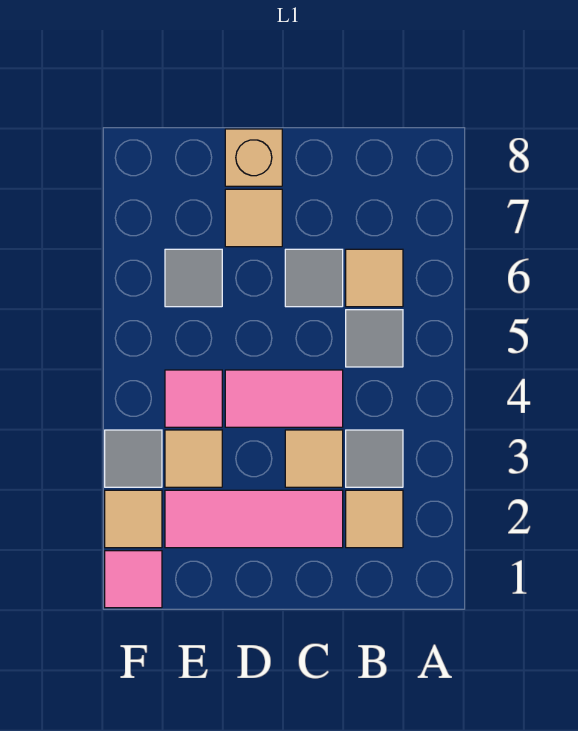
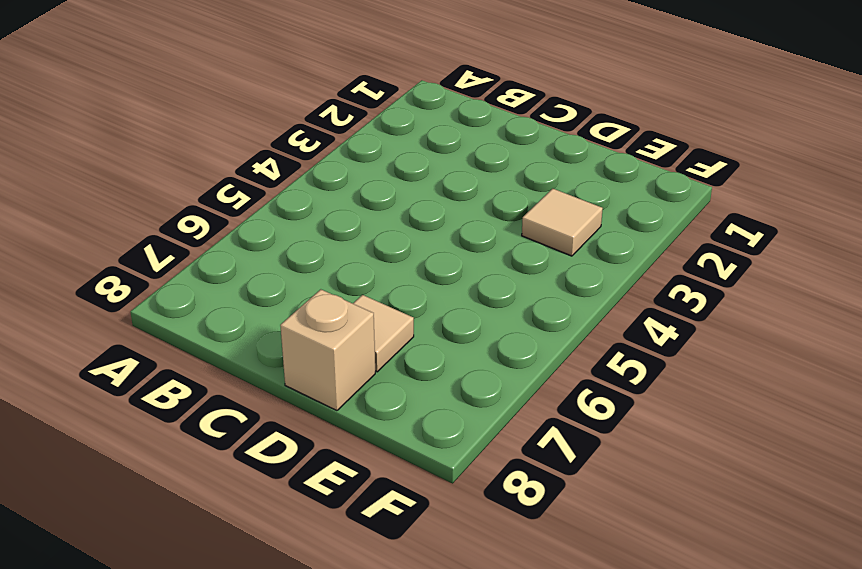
none -> tan tile B2 level 1
none -> grey tile B3 level 1
none -> grey tile B5 level 1

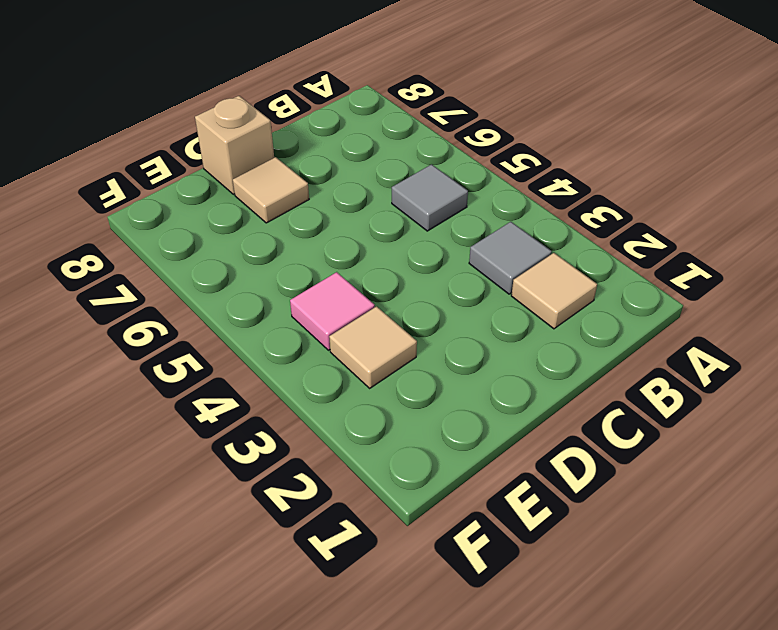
none -> tan tile B6 level 1
none -> pink tile C2:E2 level 1
none -> tan tile C3 level 1

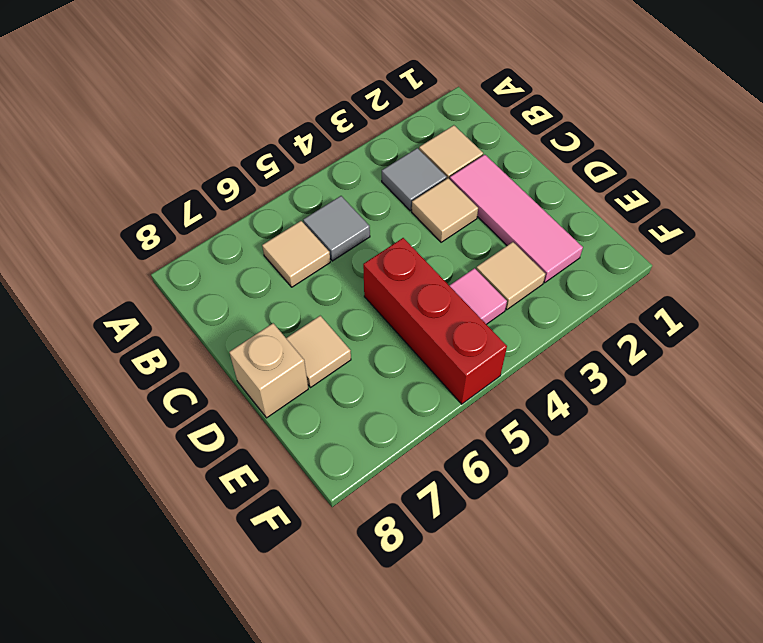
red brick D5:F5 level 1 -> none
none -> pink tile C4:D4 level 1
none -> grey tile C6 level 1
none -> grey tile E6 level 1

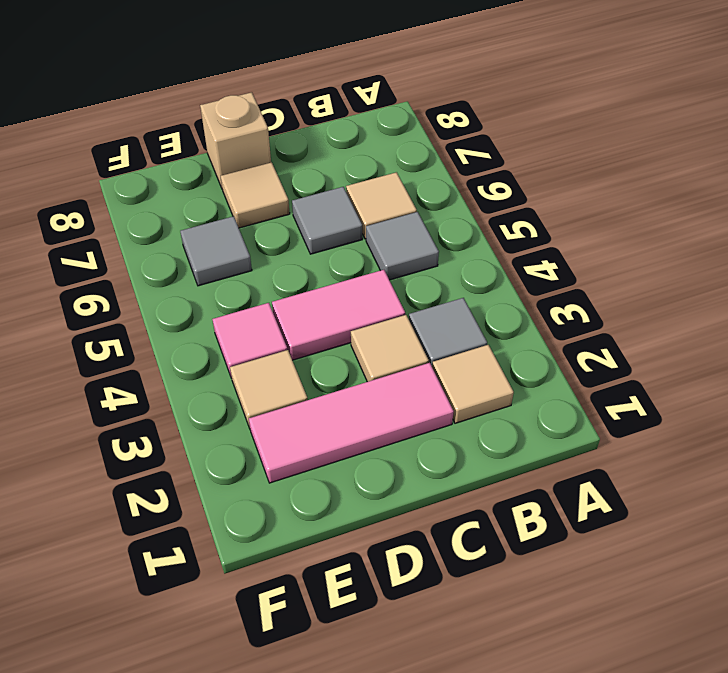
none -> pink tile F1 level 1
none -> tan tile F2 level 1
none -> grey tile F3 level 1

